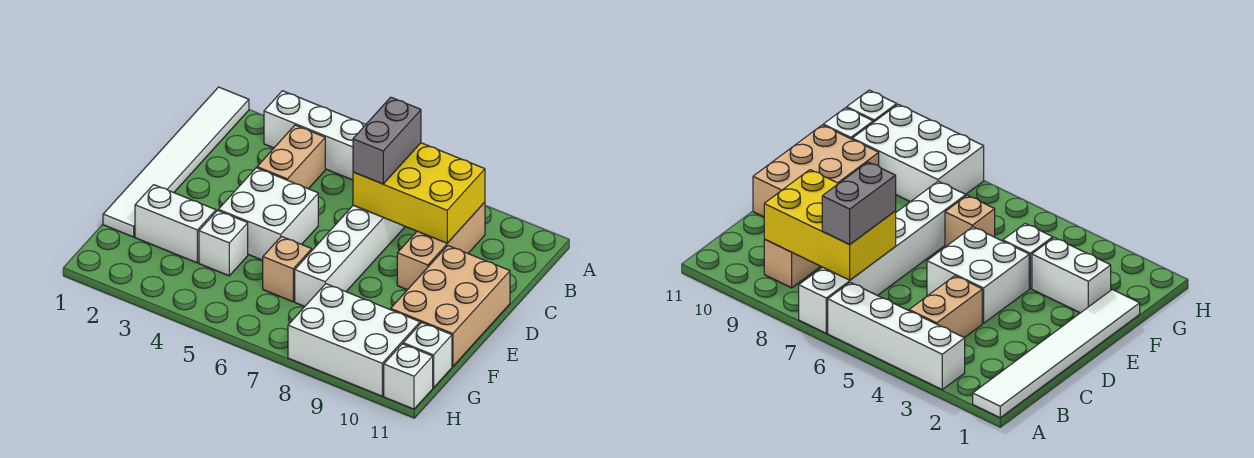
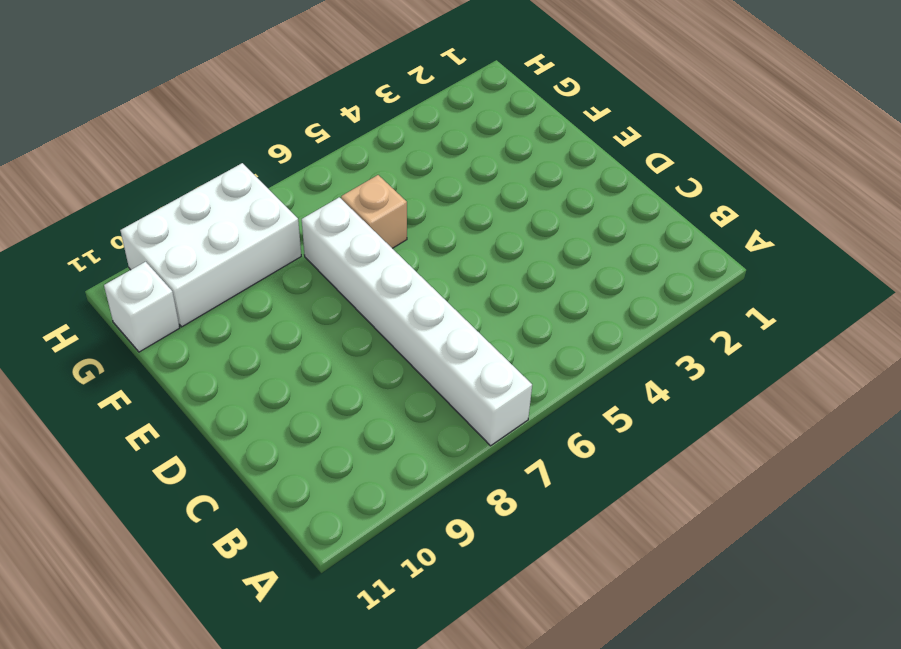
none -> white tile A1:F1 level 1
none -> white brick A3:A6 level 1
none -> tan brick B4:C4 level 1

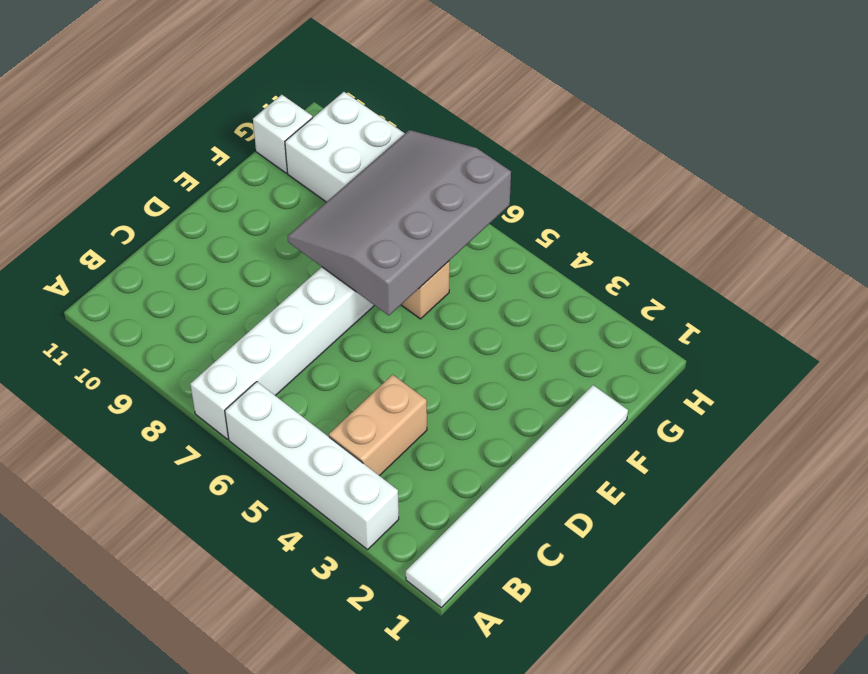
grey slope E6:H8 level 2 top 6 -> none
none -> tan brick B9:D9 level 1
none -> white brick D4:E5 level 1
none -> tan brick D10:F11 level 1

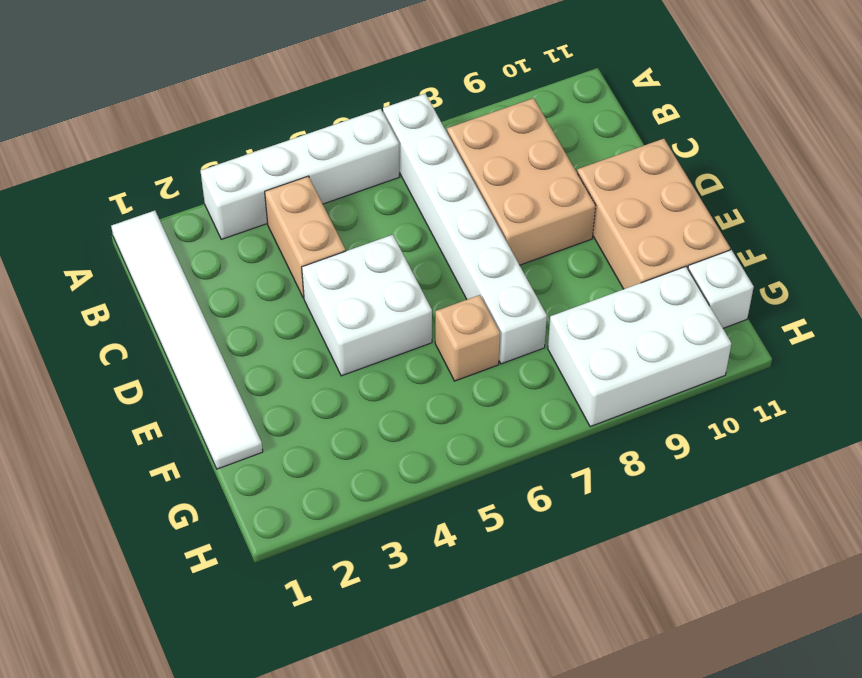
tan brick B8:D9 level 1 -> tan brick B9:D9 level 1
none -> white brick F2:F3 level 1
none -> white brick F4 level 1
none -> white brick H11 level 1

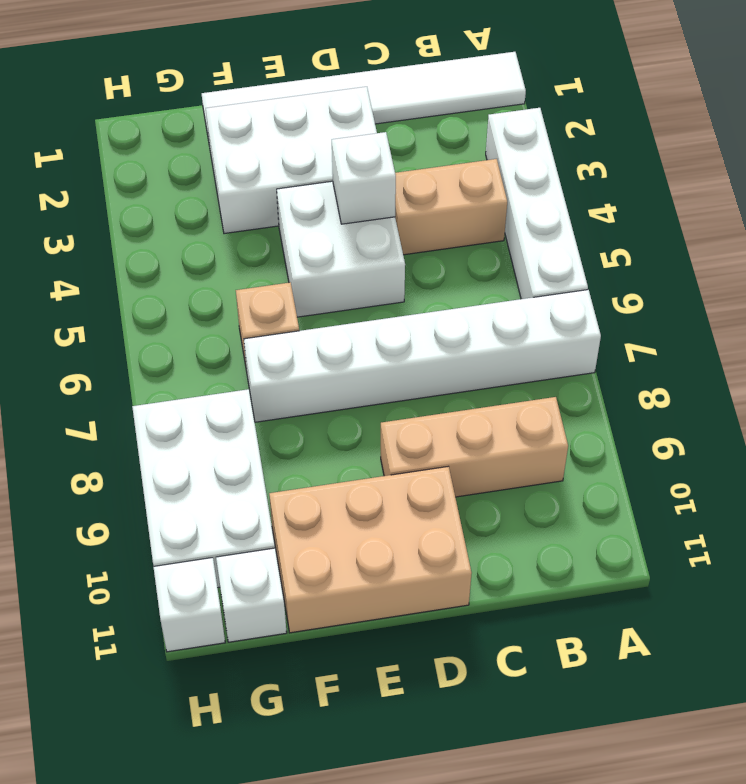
white brick D2:F3 level 1 -> white brick F2:F3 level 1
white brick D4 level 2 -> white brick F4 level 1
none -> yellow brick B7:C9 level 2
none -> grey brick B7:C7 level 3

